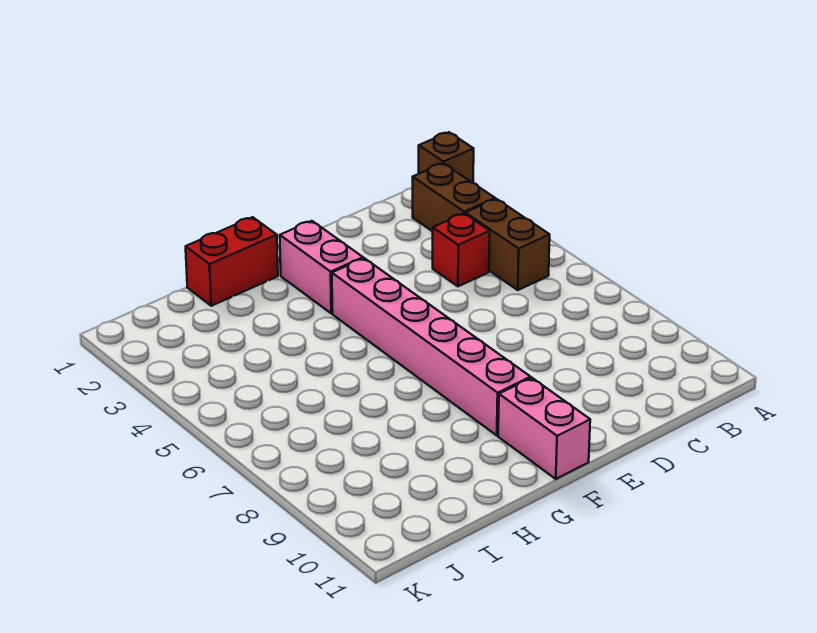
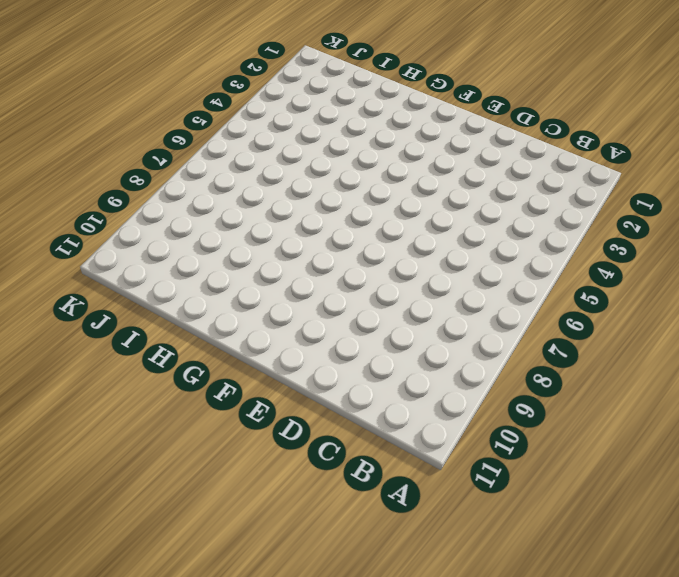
none -> brown brick A1 level 1
none -> brown brick B2:B3 level 1

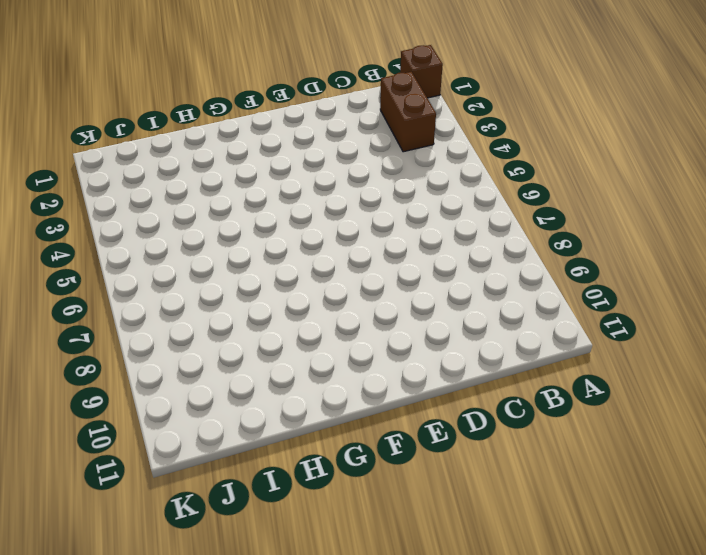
none -> brown brick B4:B5 level 1
none -> red brick C4 level 1

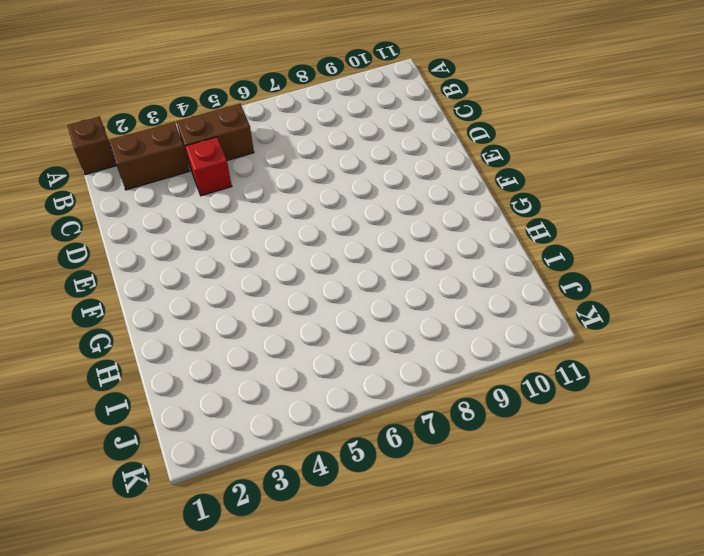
none -> pink brick F2:F3 level 1
none -> pink brick F4:F9 level 1

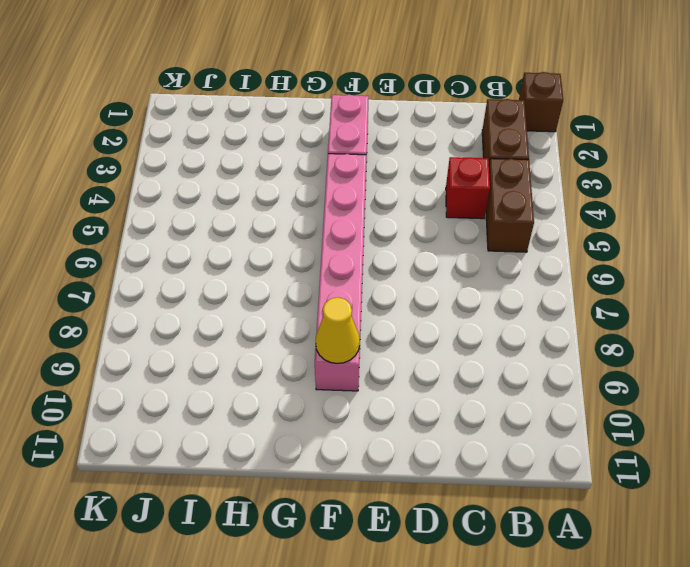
yellow cone F9 level 2 -> none
none -> pink brick F10:F11 level 1
none -> red brick G1:H1 level 1

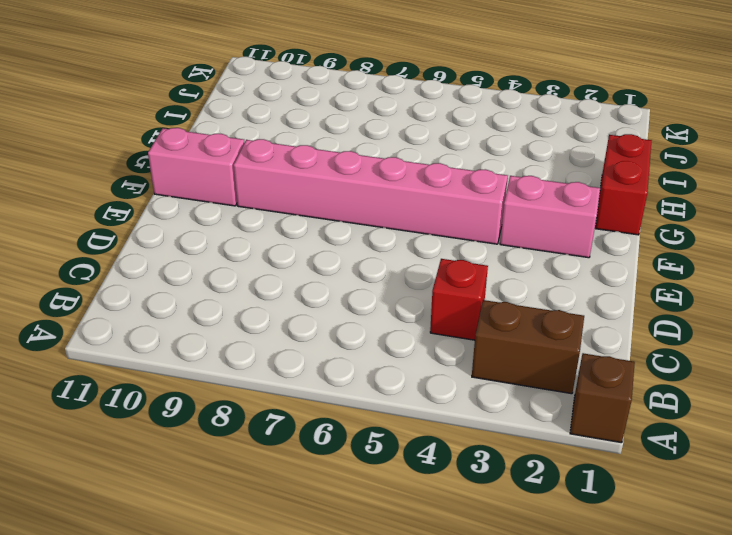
none -> brown brick B4:B5 level 1

